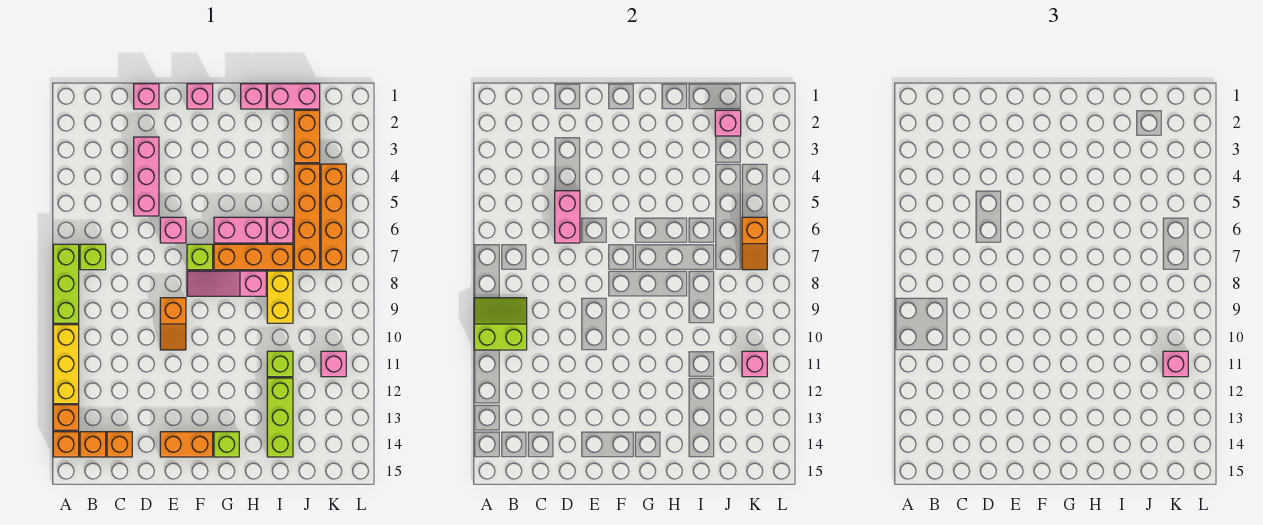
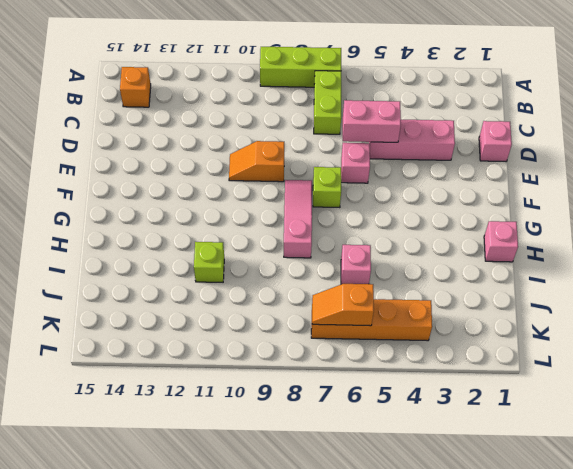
lime brick B7:C7 level 1 -> lime brick B7 level 1
none -> yellow brick A10:A12 level 1
none -> orange brick A13 level 1
none -> orange brick A14 level 1
none -> orange brick C14 level 1

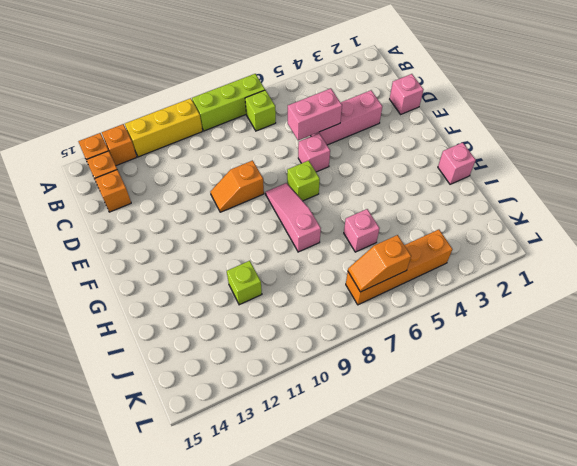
none -> orange brick E14:F14 level 1
none -> pink brick F1 level 1
none -> pink brick G6:H6 level 1
none -> orange brick G7:I7 level 1

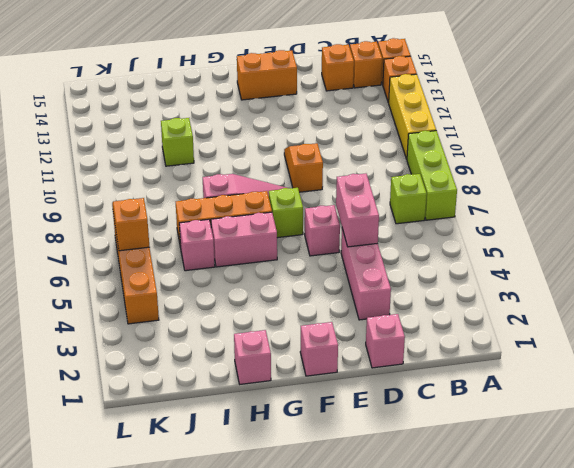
none -> lime brick G14 level 1
none -> pink brick I1:J1 level 1
none -> yellow brick I8:I9 level 1
none -> lime brick I12:I14 level 1

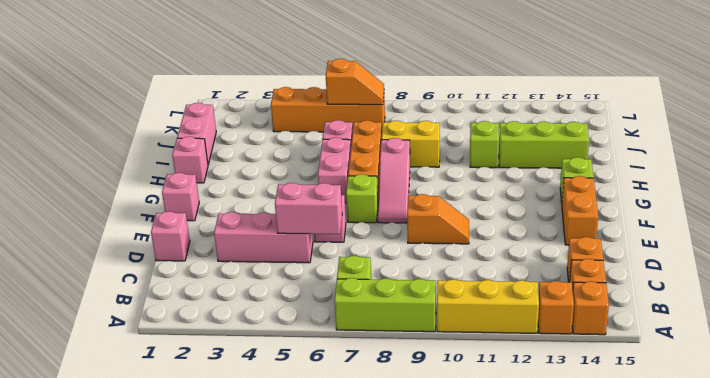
none -> orange brick J2:J3 level 1
none -> orange brick J4:J7 level 1
none -> pink brick K11 level 1
none -> lime slope A9:B10 level 2 top 10

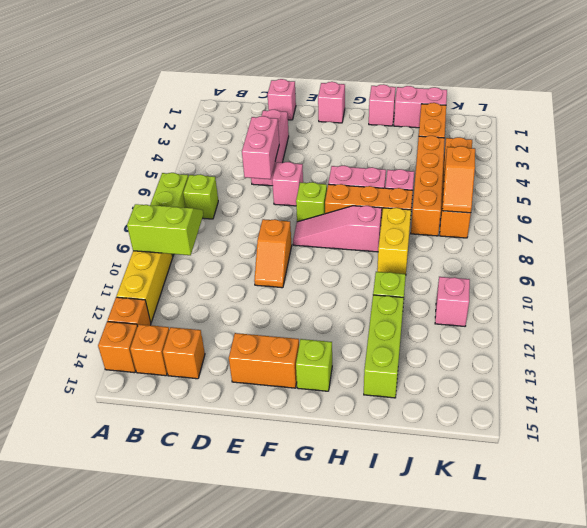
none -> pink brick J2 level 2
none -> pink brick K11 level 2
none -> pink brick K11 level 3

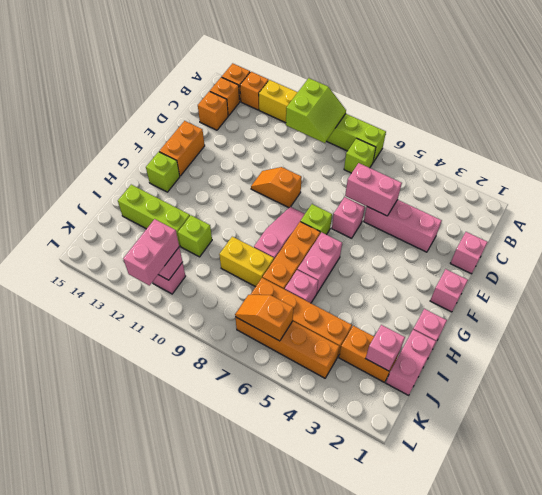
pink brick K11:L11 level 3 -> pink brick K11 level 3

